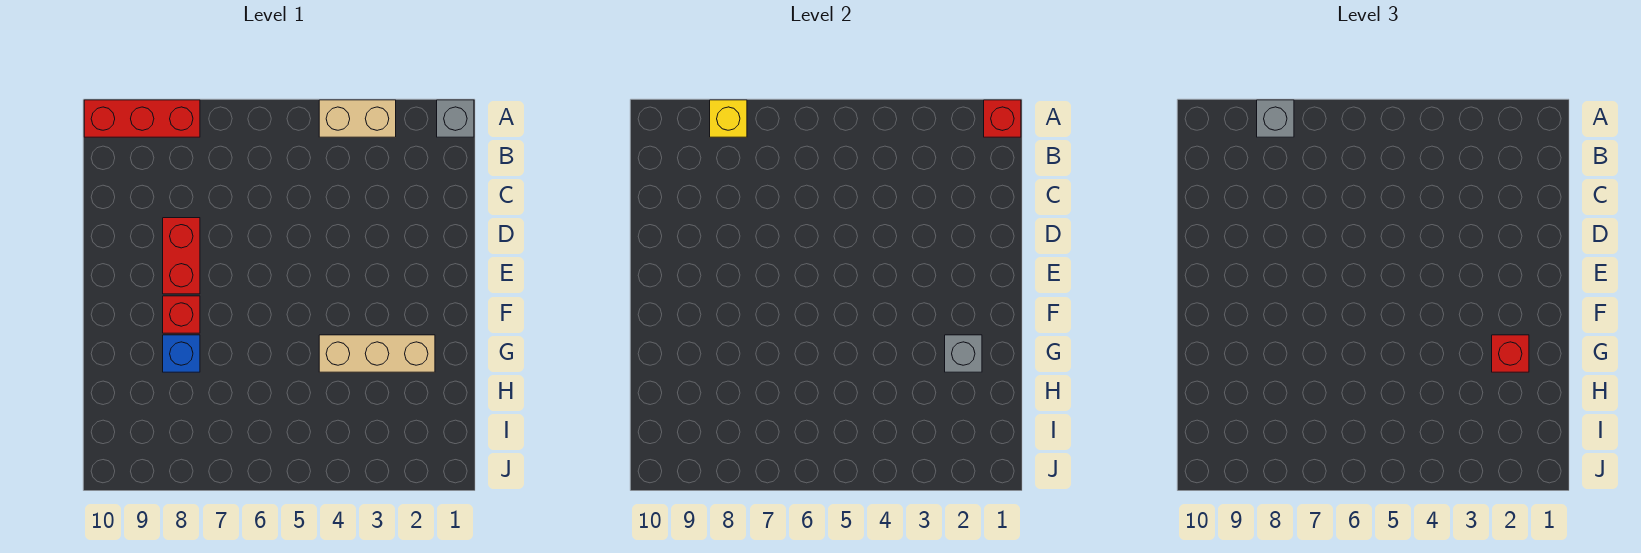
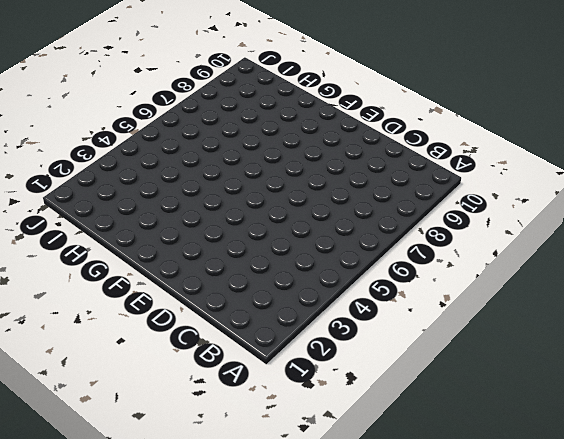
none -> grey brick A1 level 1
none -> tan brick A3:A4 level 1
none -> red brick A8:A10 level 1

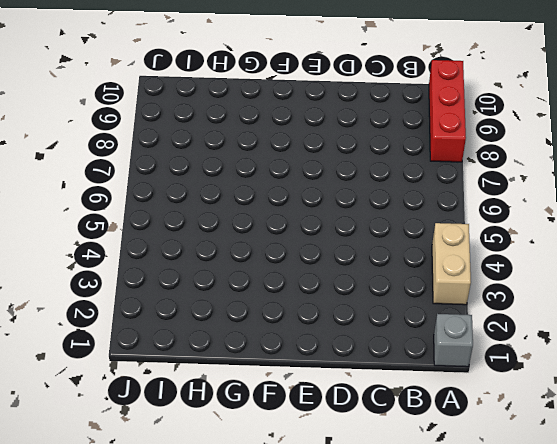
none -> red brick D8:E8 level 1
none -> red brick F8 level 1
none -> tan brick G2:G4 level 1

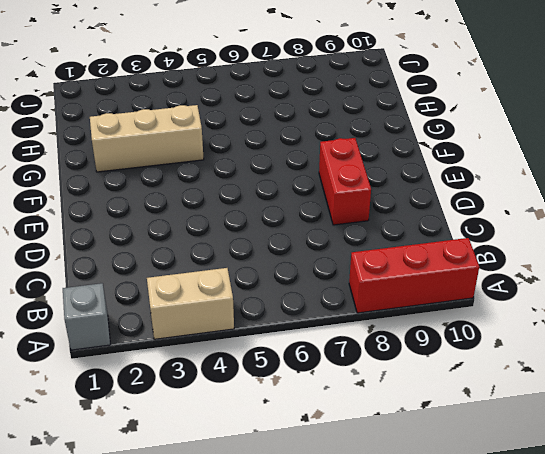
none -> red brick F8 level 1
none -> blue brick G8 level 1
none -> red brick A1 level 2

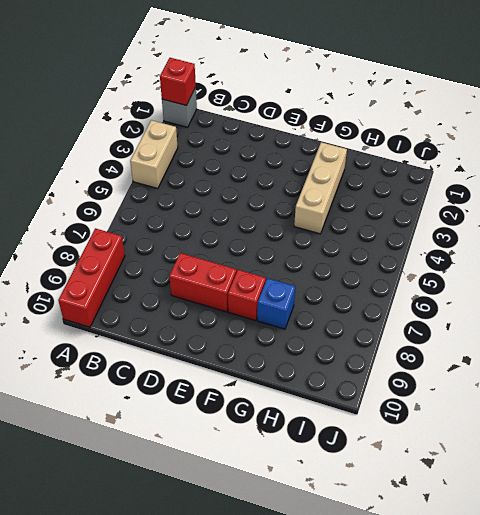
none -> yellow brick A8 level 2
none -> grey brick G2 level 2
none -> grey brick A8 level 3

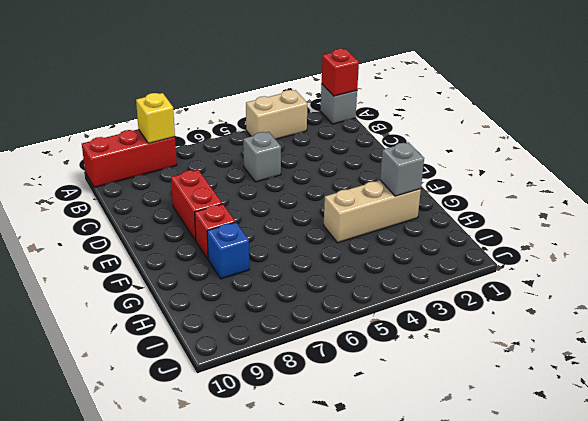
grey brick C5 level 1 -> grey brick A8 level 3
none -> red brick G2 level 3

